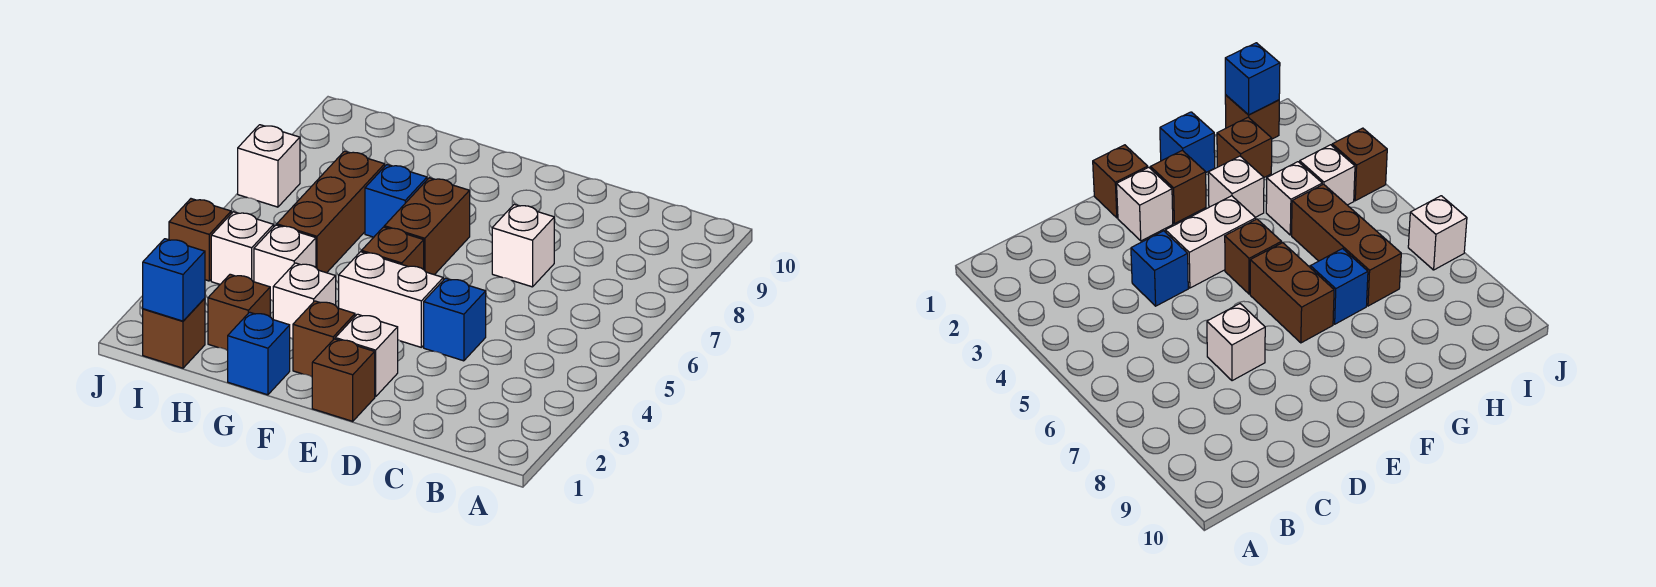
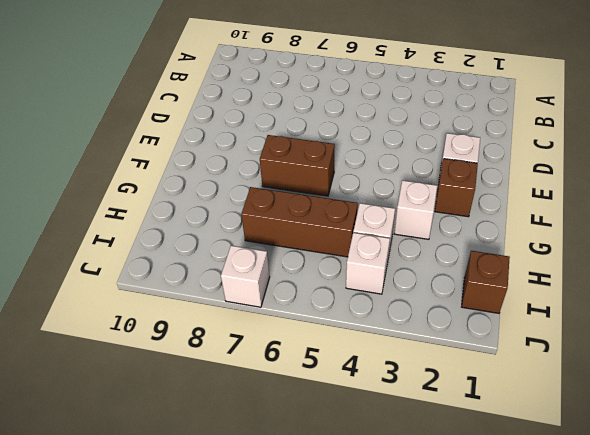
none -> blue brick D4 level 1
none -> white brick D7 level 1
none -> brown brick E1 level 1

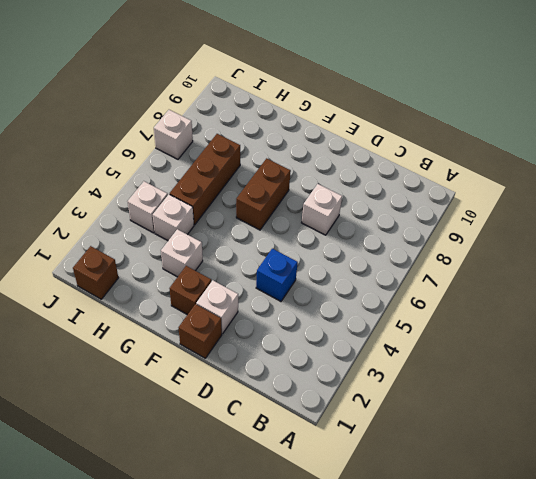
none -> white brick E4:F4 level 1
none -> brown brick F5 level 1
none -> blue brick G1 level 1

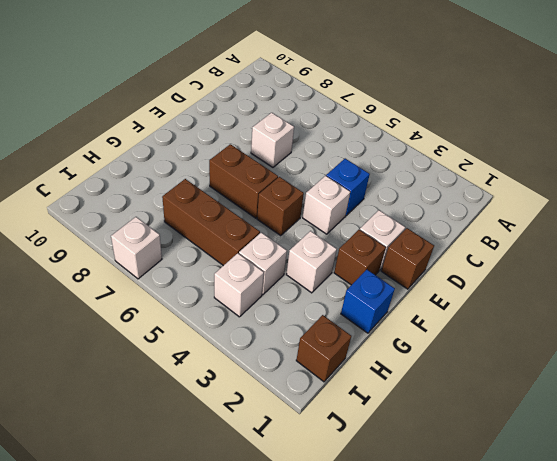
white brick E4 level 1 -> white brick E4:F4 level 1
none -> blue brick G7 level 1
none -> brown brick H2 level 1
none -> brown brick J4 level 1

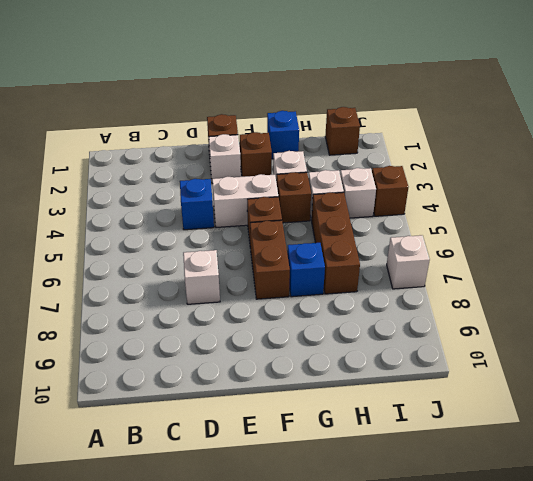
brown brick G4 level 1 -> brown brick H2 level 1
none -> blue brick I1 level 2

